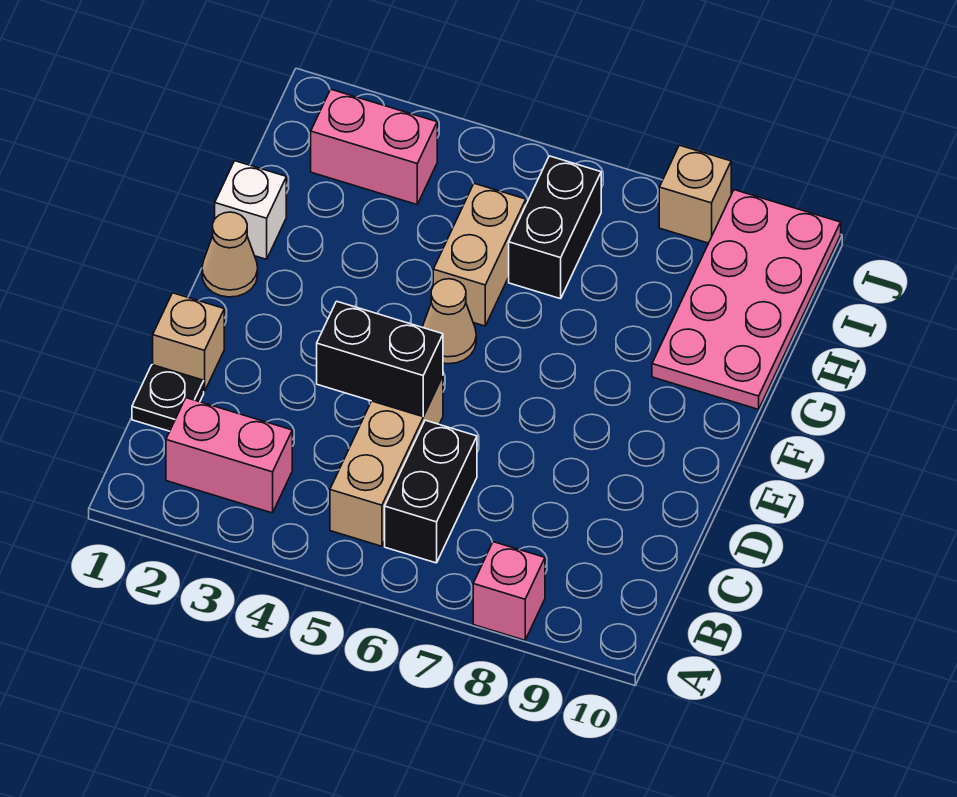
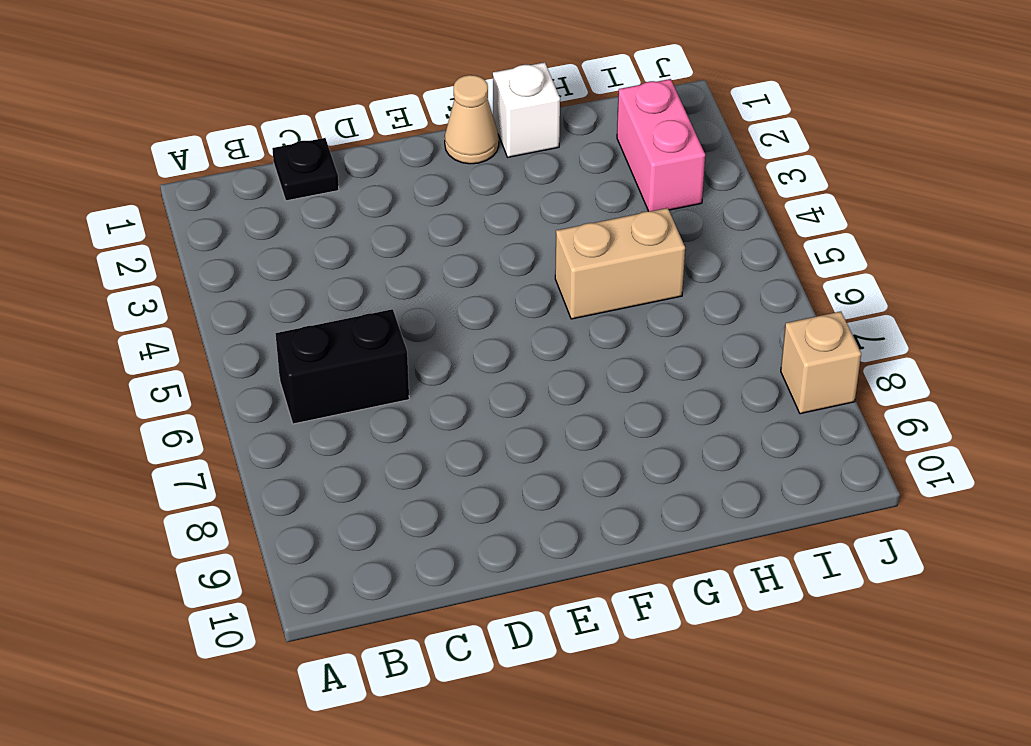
none -> pink brick A8 level 1
none -> pink brick B2:B3 level 1
none -> tan brick B5:D5 level 1

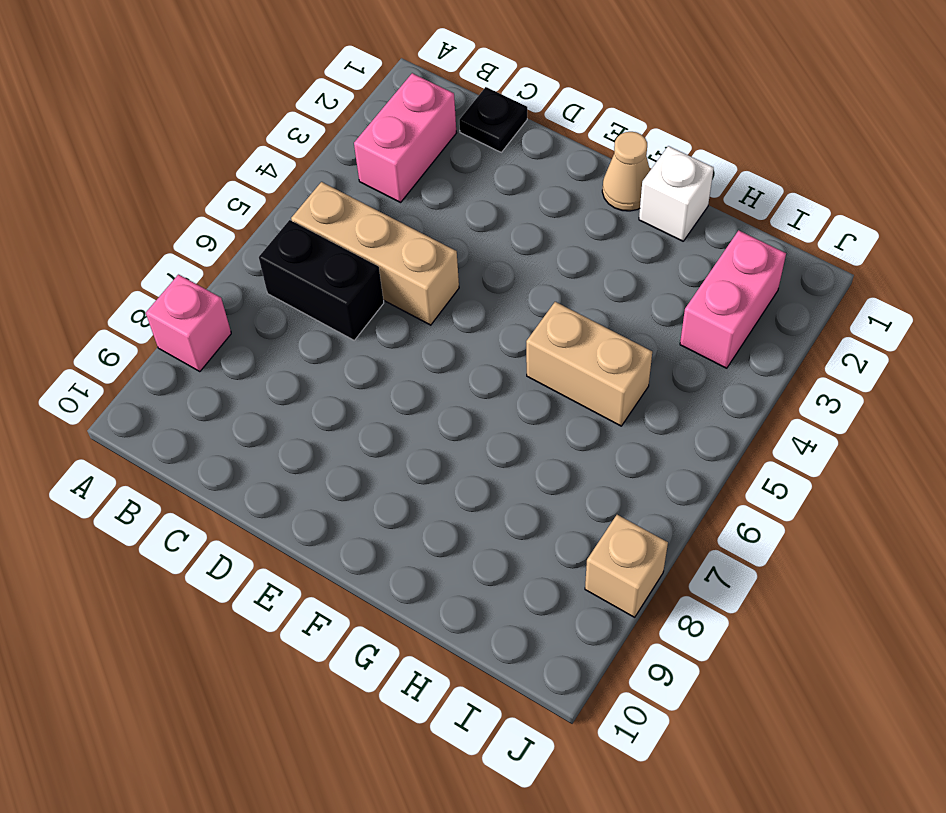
none -> tan brick D1 level 1
none -> tan cone F5 level 1
none -> pink plate G9:J10 level 1

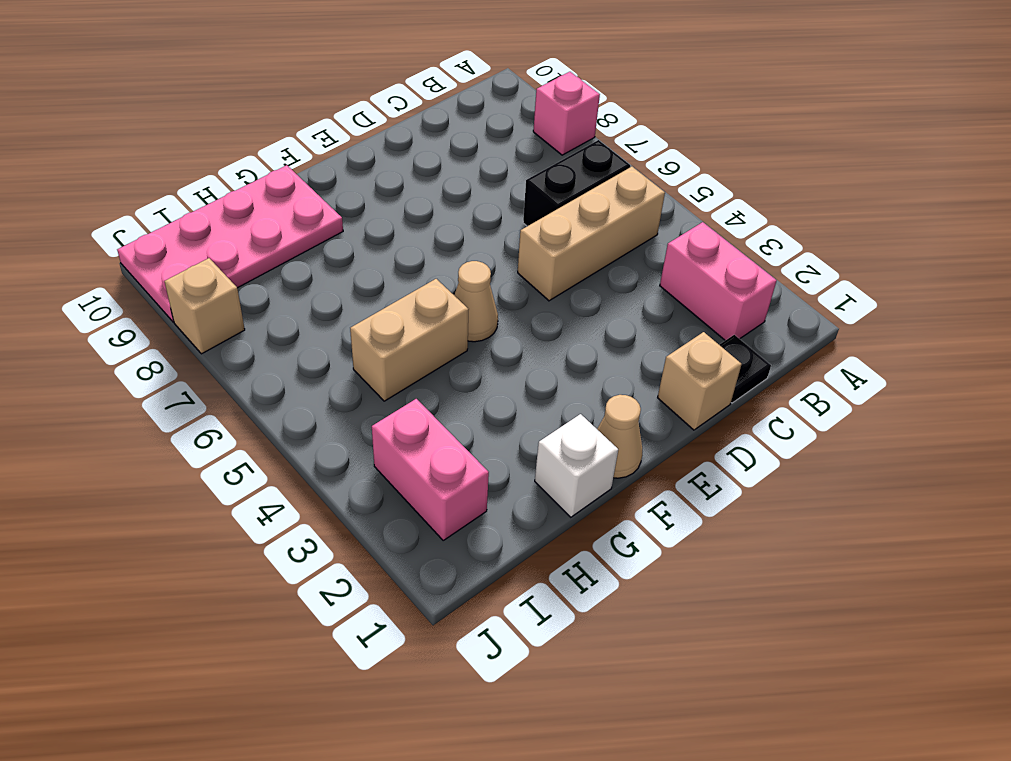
none -> black brick H6:I6 level 1
none -> black brick D4:D5 level 2

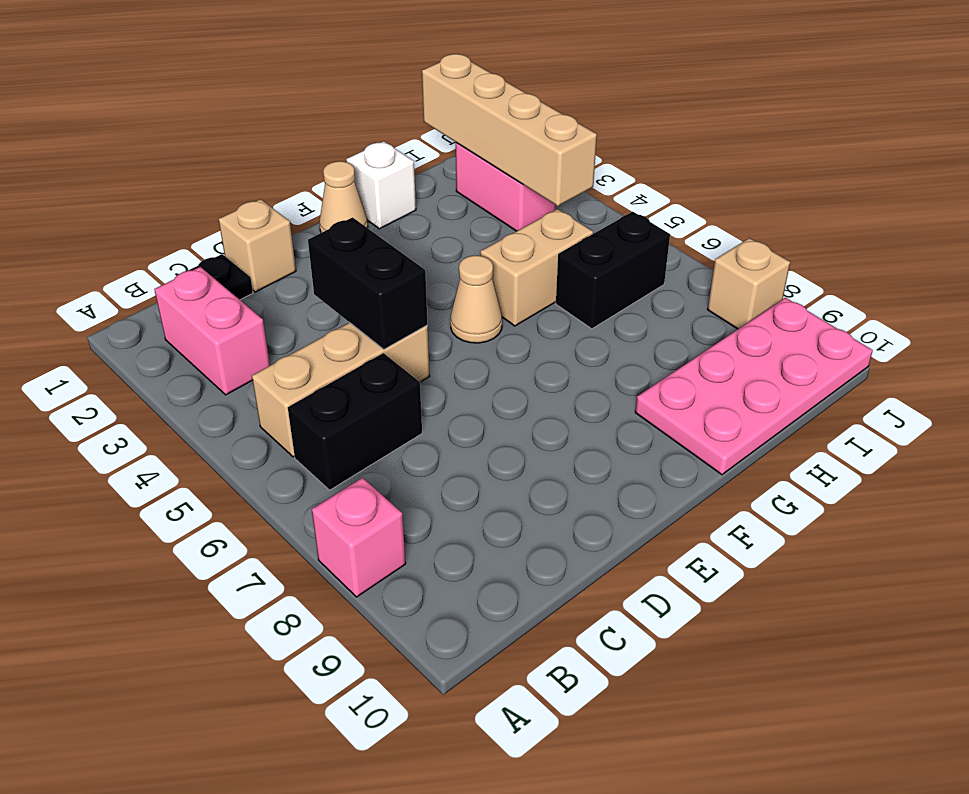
tan brick I1:I4 level 2 -> none

